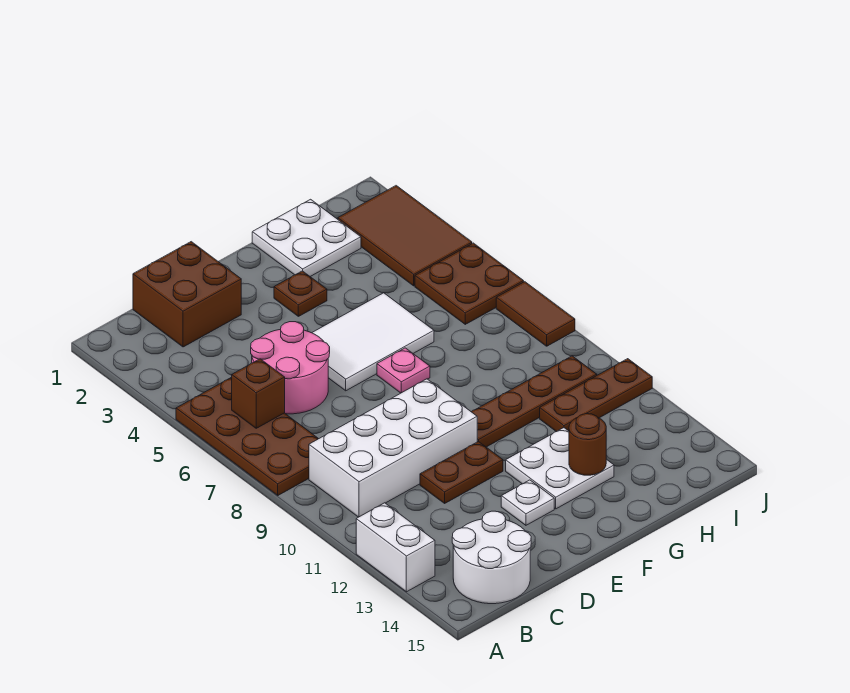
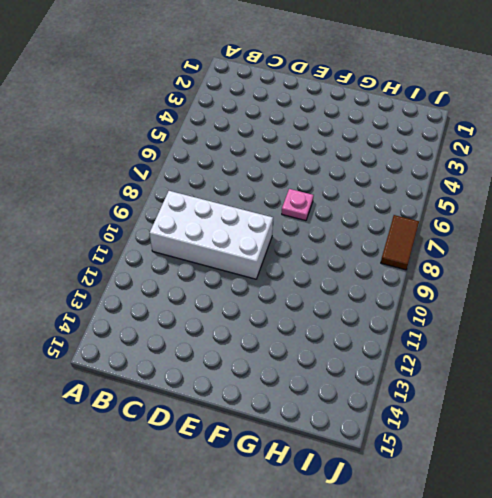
none -> brown plate A5:B8 level 1
none -> white brick A12:A13 level 1
none -> white round brick B14:C15 level 1

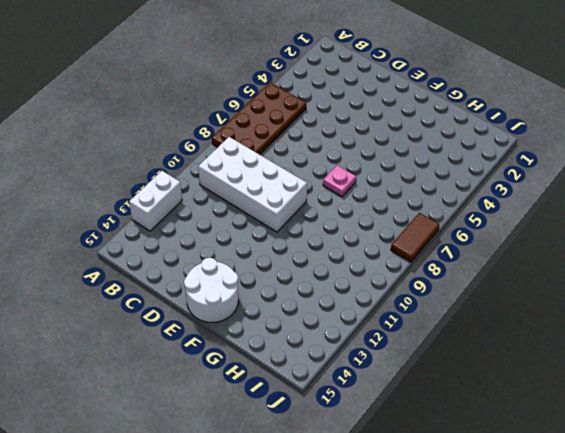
white round brick E14:F15 level 1 -> white round brick B14:C15 level 1
none -> brown brick C1:D2 level 1
none -> pink round brick C5:D6 level 1
none -> brown plate D11:E11 level 1

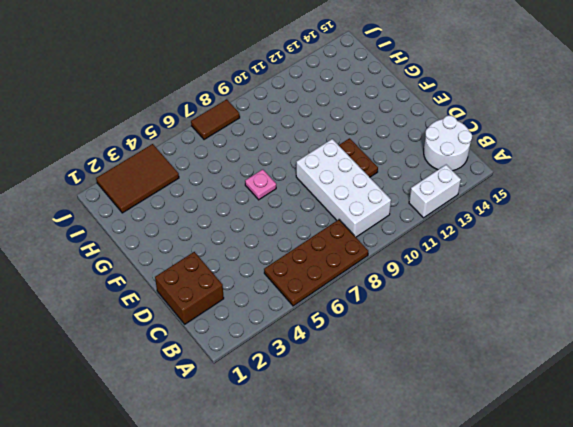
none -> pink round brick C5:D6 level 1
none -> white tile E5:G6 level 1
none -> white plate E13 level 1

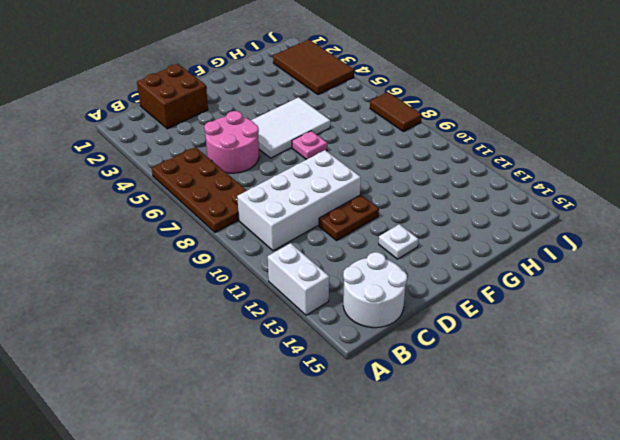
none -> brown plate F3 level 1
none -> brown plate F10:I10 level 1
none -> white plate F12:G13 level 1

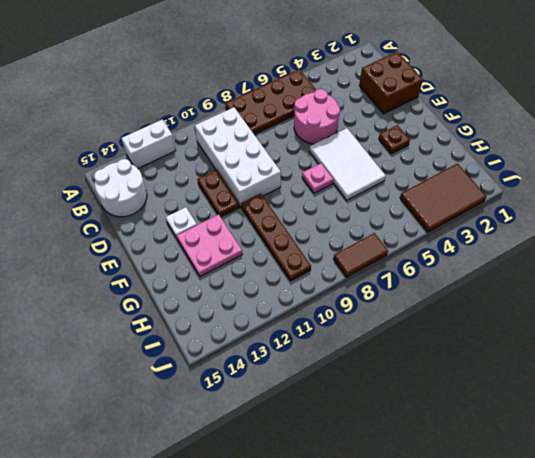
pink plate F12:G13 level 1 -> white plate F12:G13 level 1
none -> white plate G1:H2 level 1
none -> brown plate H11:J11 level 1
none -> brown plate I5:J6 level 1

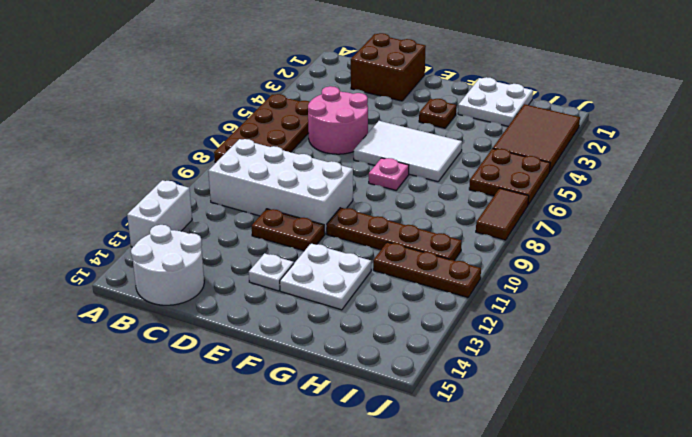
none -> brown brick B6 level 2
none -> brown round brick G13 level 2

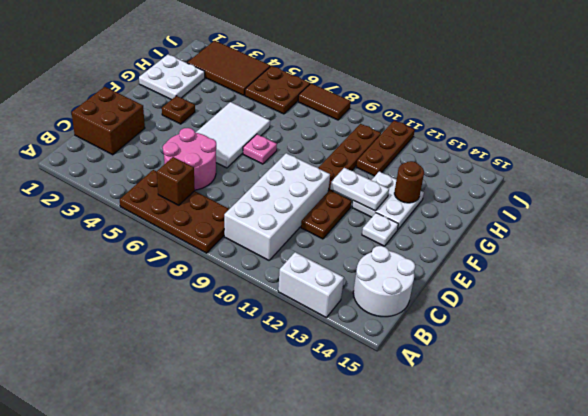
white plate F11:F12 level 2 -> none

